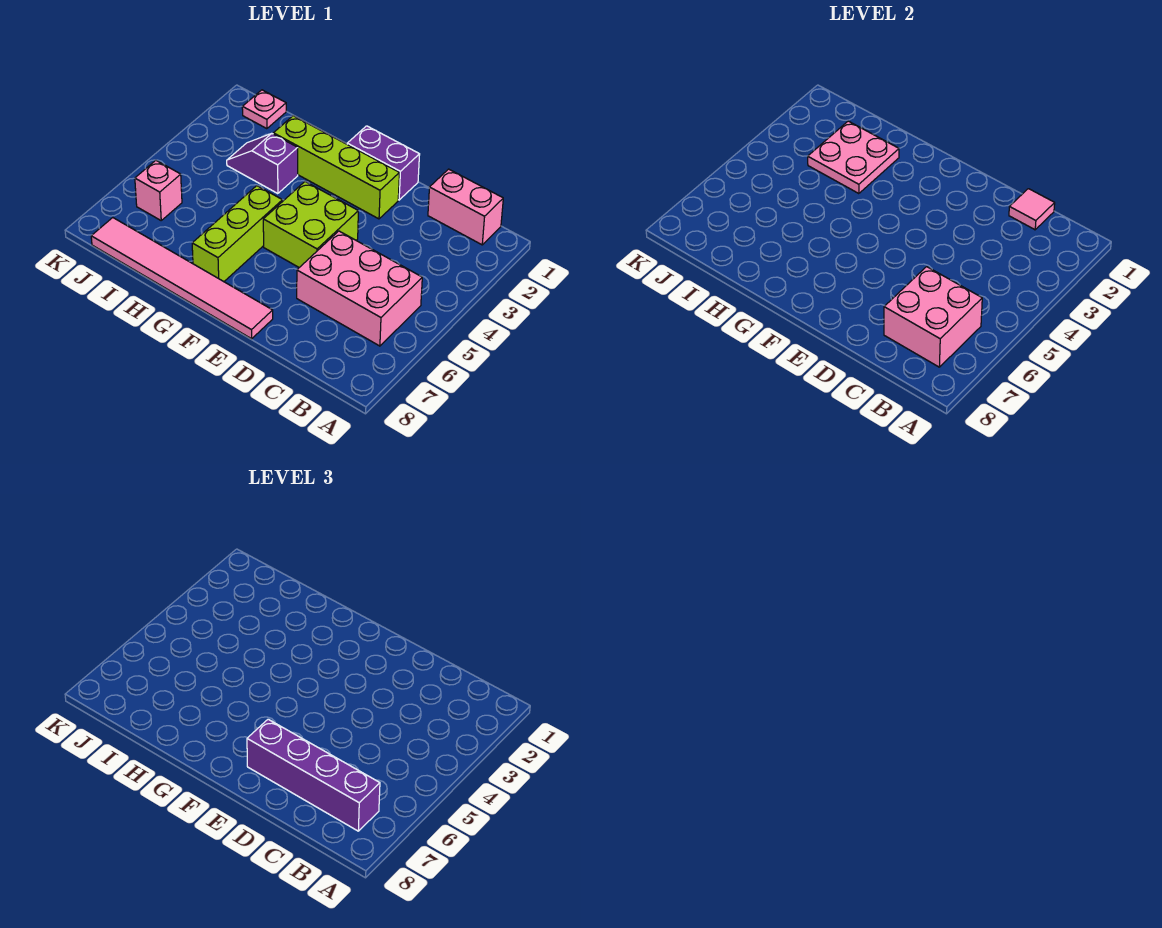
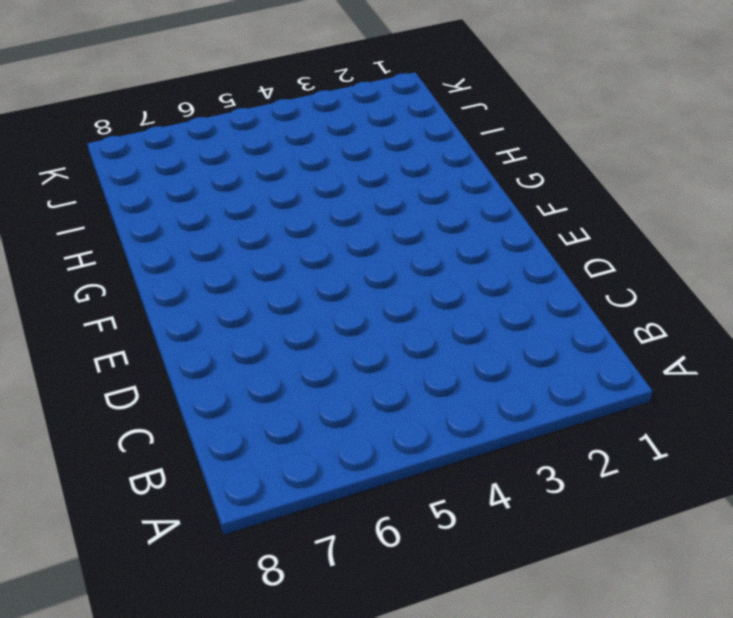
none -> pink brick B1:C1 level 1
none -> pink brick B5:D6 level 1
none -> purple brick E1:F1 level 1

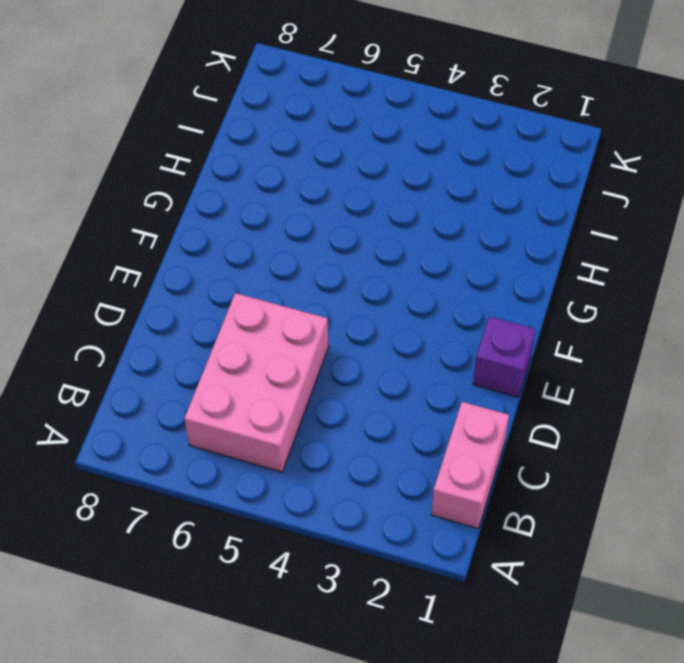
purple brick E1 level 1 -> purple brick E1:F1 level 1
none -> lime brick E2:H2 level 1
none -> lime brick E4:F5 level 1
none -> pink tile E8:J8 level 1

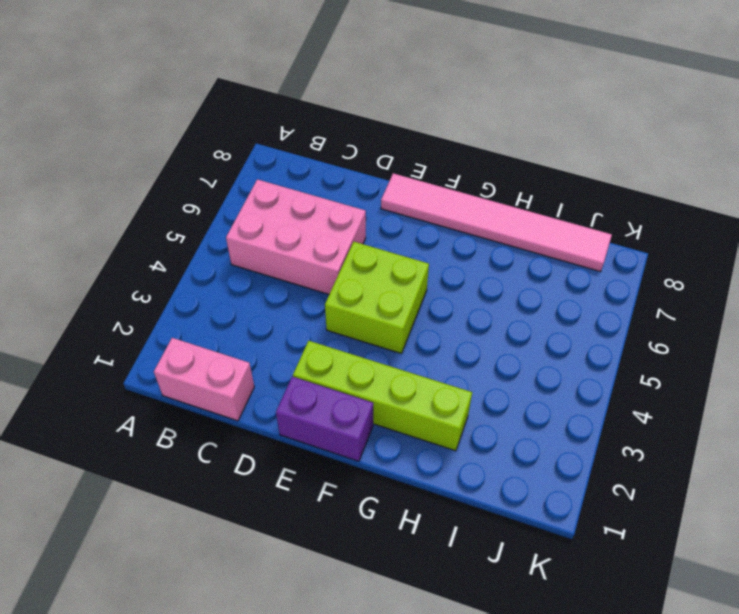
none -> lime brick G5:G7 level 1
none -> purple slope H3:I3 level 1 top H
none -> pink plate J1 level 1

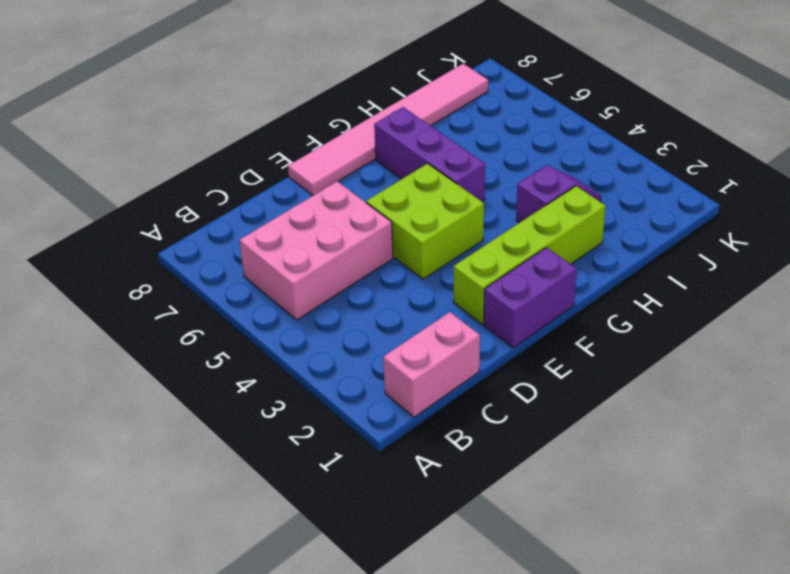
purple brick G5:G7 level 1 -> lime brick G5:G7 level 1
none -> pink plate J1 level 1
none -> pink brick J6 level 1
none -> pink brick B6:C7 level 2

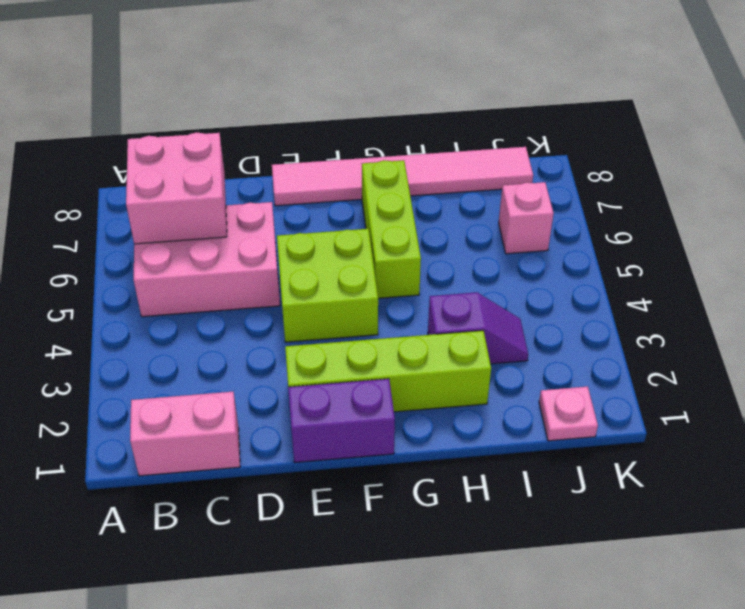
none -> pink tile C1 level 2
none -> pink plate H2:I3 level 2
none -> purple brick B7:E7 level 3

